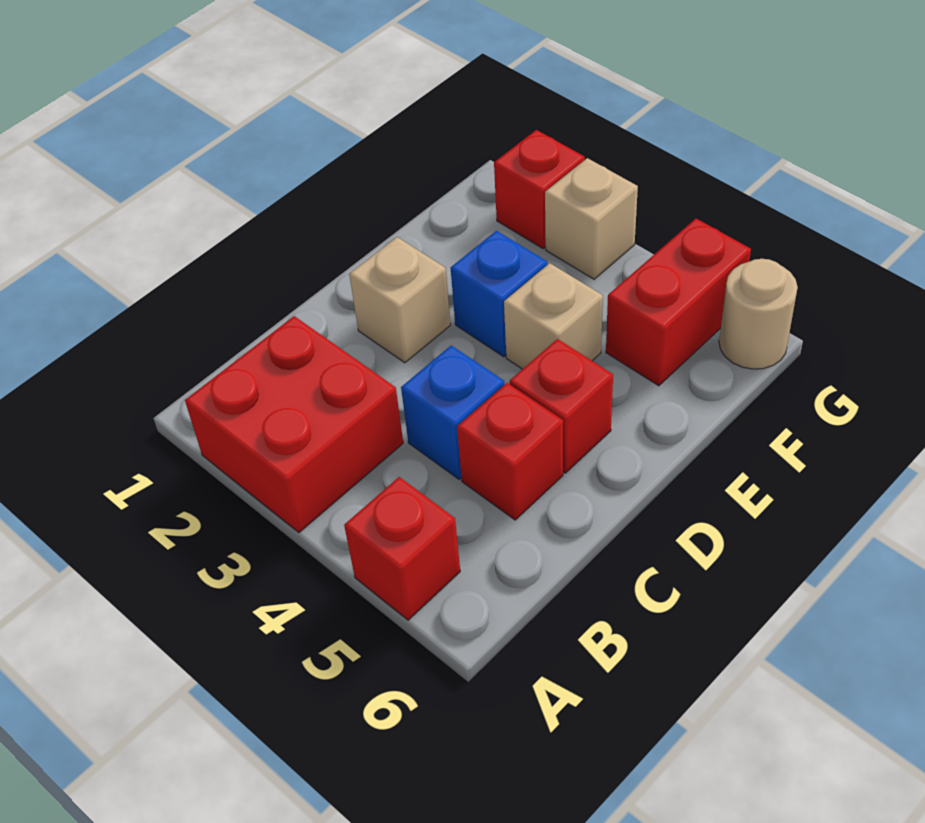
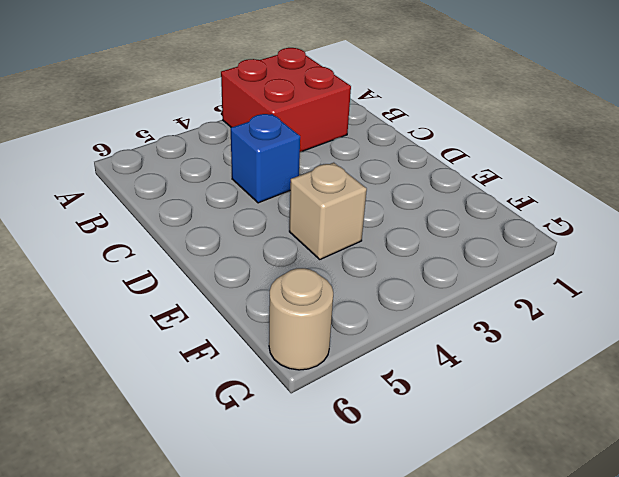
none -> red brick A5 level 1
none -> red brick C5 level 1
none -> tan brick D2 level 1

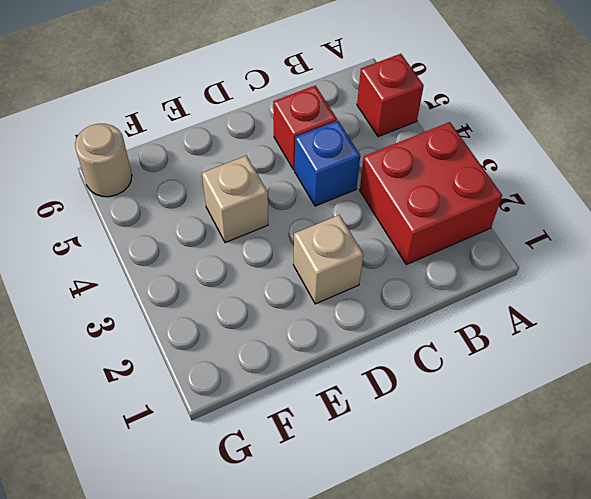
none -> red brick D5 level 1
none -> blue brick E3 level 1
none -> red brick F5:G5 level 1

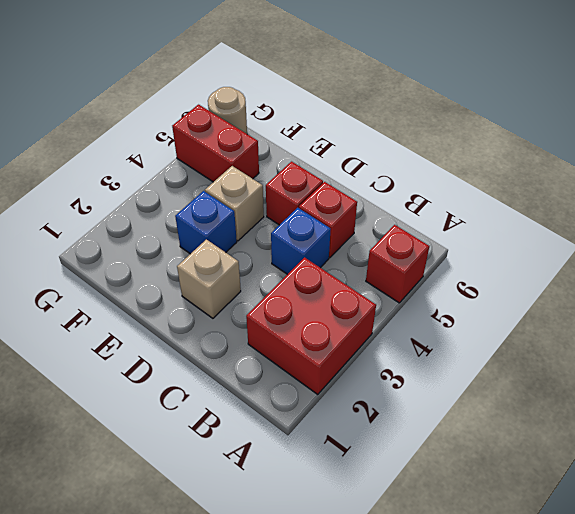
none -> red brick G2 level 1
none -> tan brick G3 level 1

